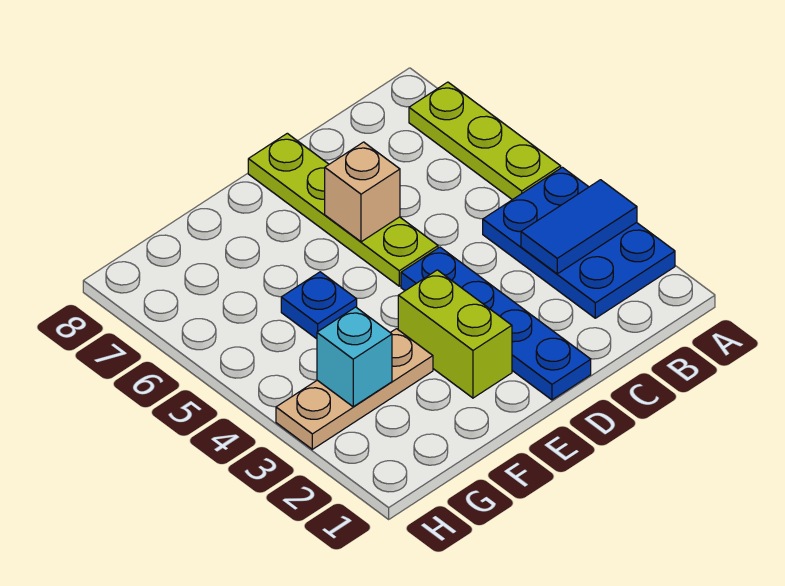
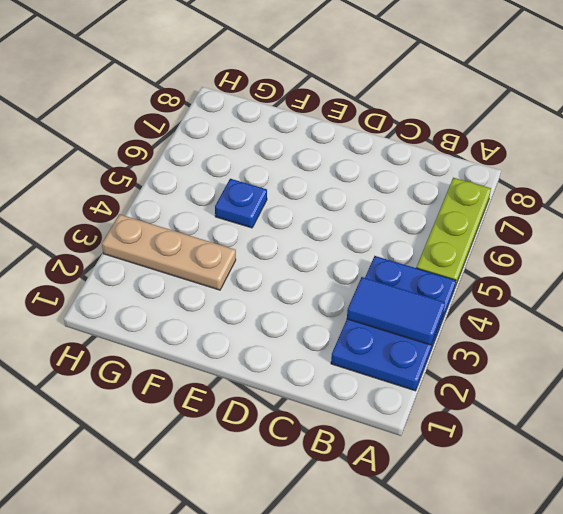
none -> blue plate D1:D4 level 1
none -> lime plate D5:D8 level 1

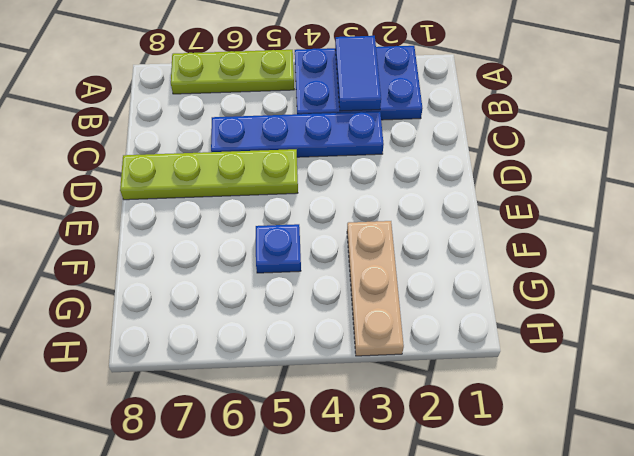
blue plate C3:C6 level 1 -> blue plate D1:D4 level 1
none -> lime brick E2:E3 level 1
none -> tan brick D6 level 2

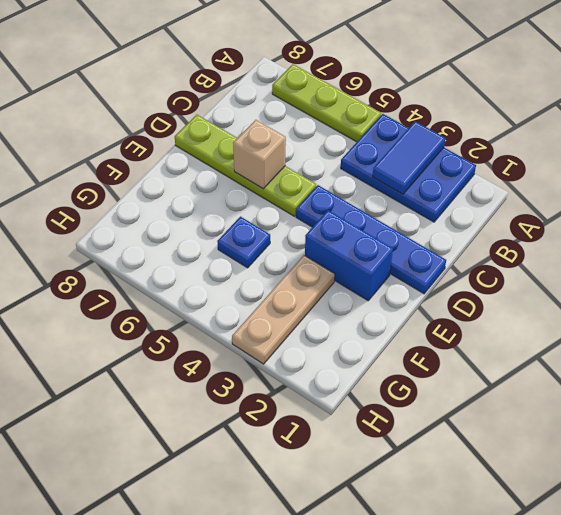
blue brick E2:E3 level 1 -> lime brick E2:E3 level 1
none -> cyan brick G3 level 2

